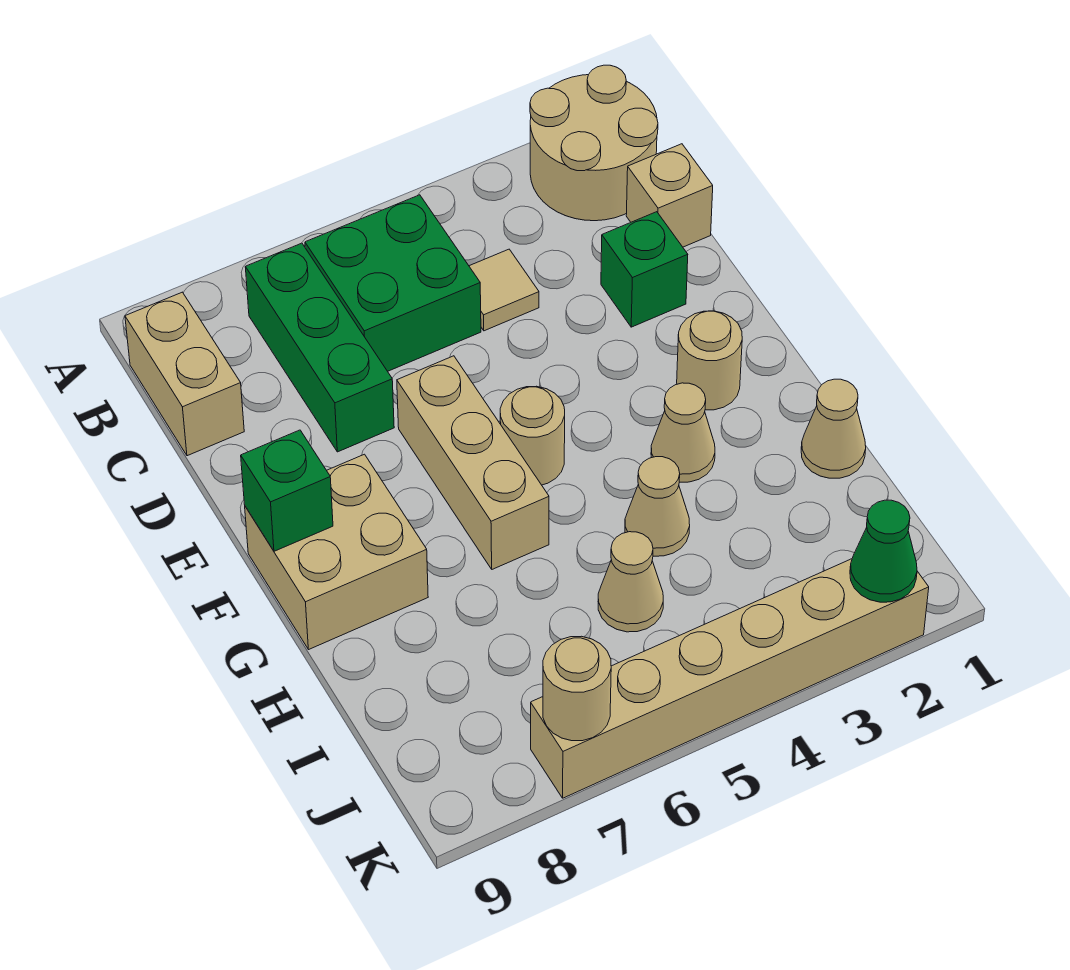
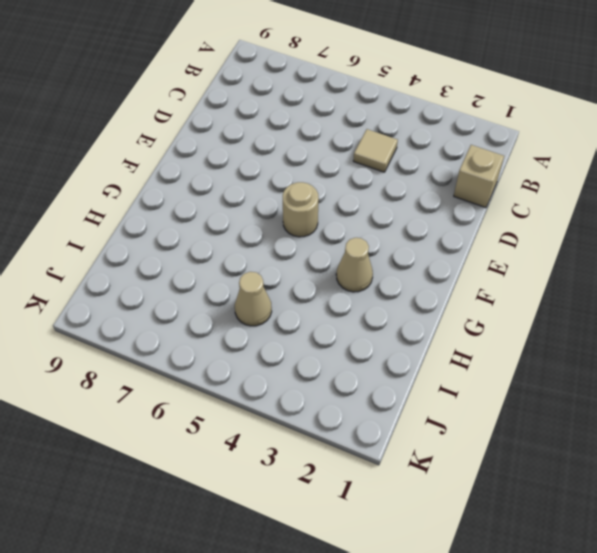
none -> tan round brick A1:B2 level 1
none -> green brick B5:C6 level 1
none -> green brick B7:D7 level 1

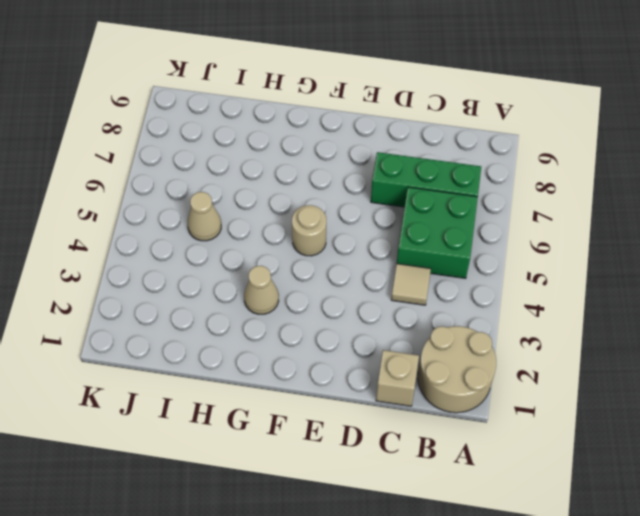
none -> tan brick B9:C9 level 1
none -> green brick D2 level 1
none -> tan brick E6:G6 level 1

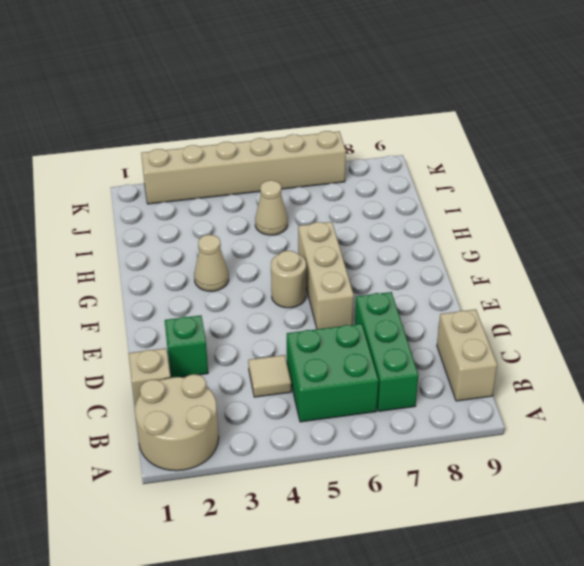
none -> tan round brick F2 level 1
none -> tan brick F8:G9 level 1
none -> tan cone H1 level 1

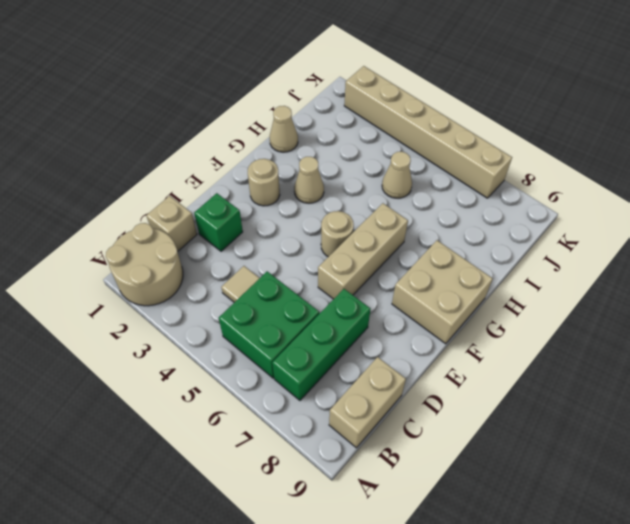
none -> tan cone H4 level 1
none -> green brick F9 level 2
none -> green cone K2 level 2

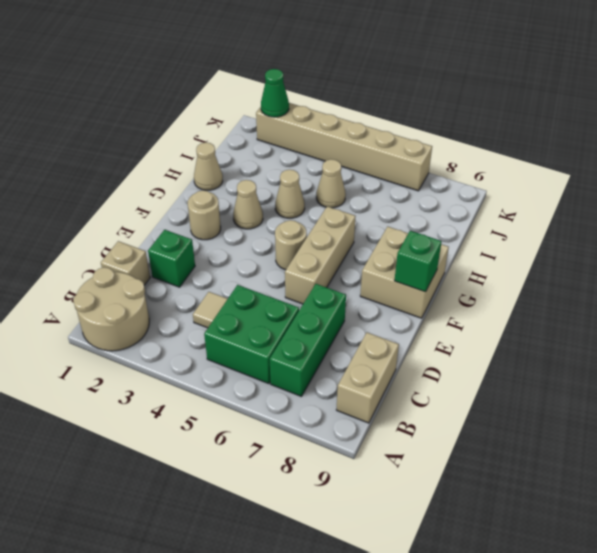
none -> tan round brick K7 level 2

